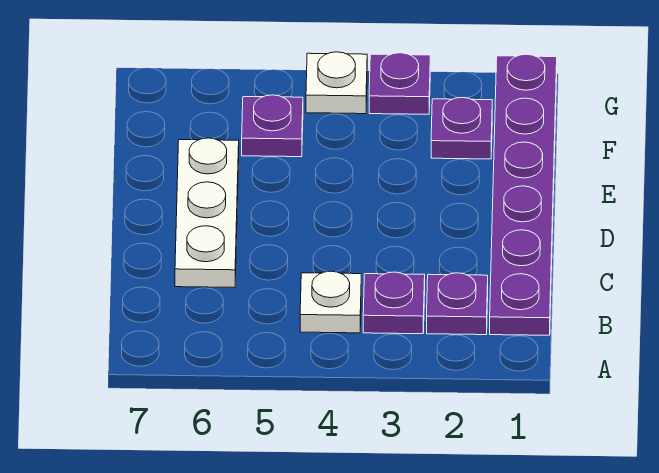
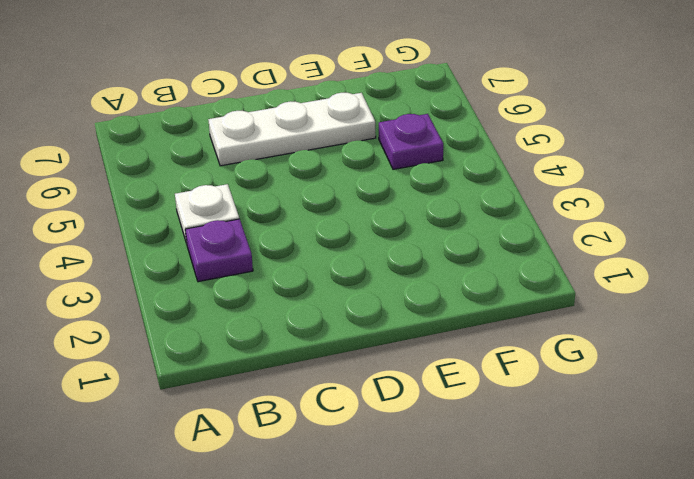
none -> purple plate B1:G1 level 1
none -> purple plate B2 level 1

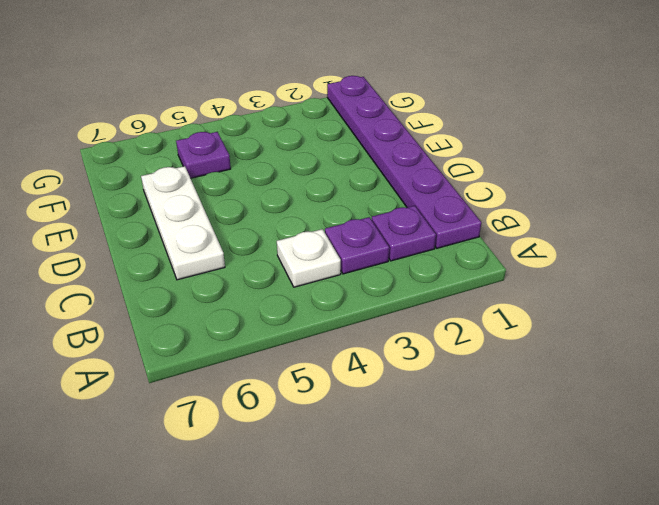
none -> purple plate F2 level 1
none -> purple plate G3 level 1

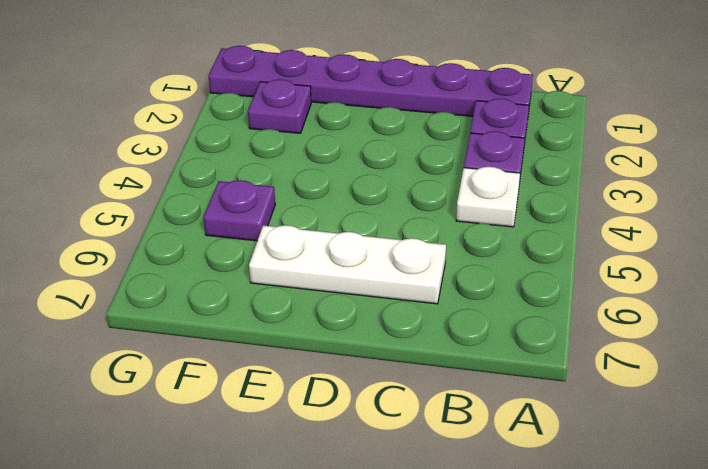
none -> purple plate G3 level 1
none -> white plate G4 level 1

